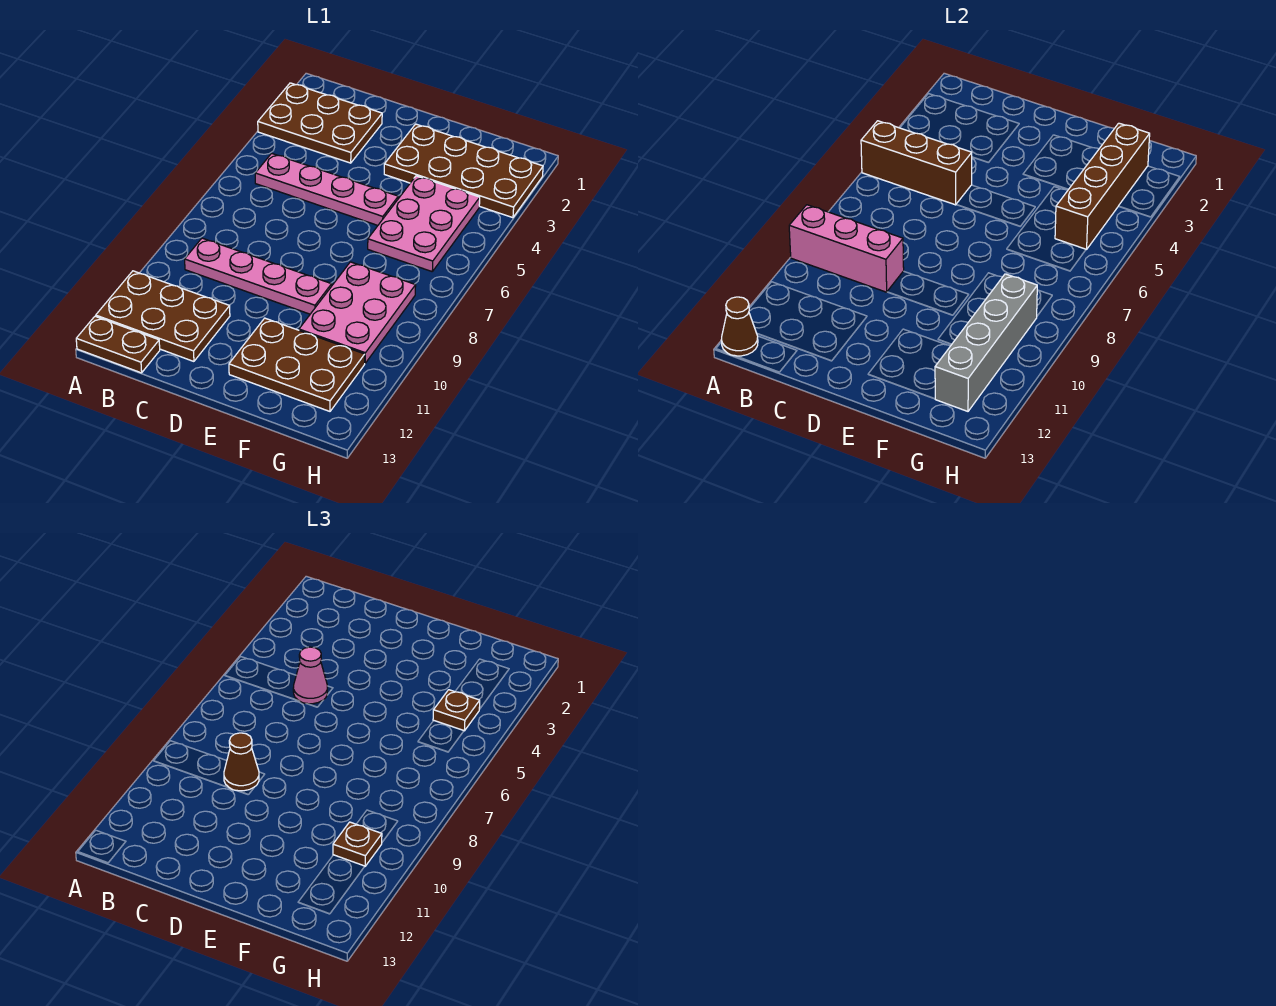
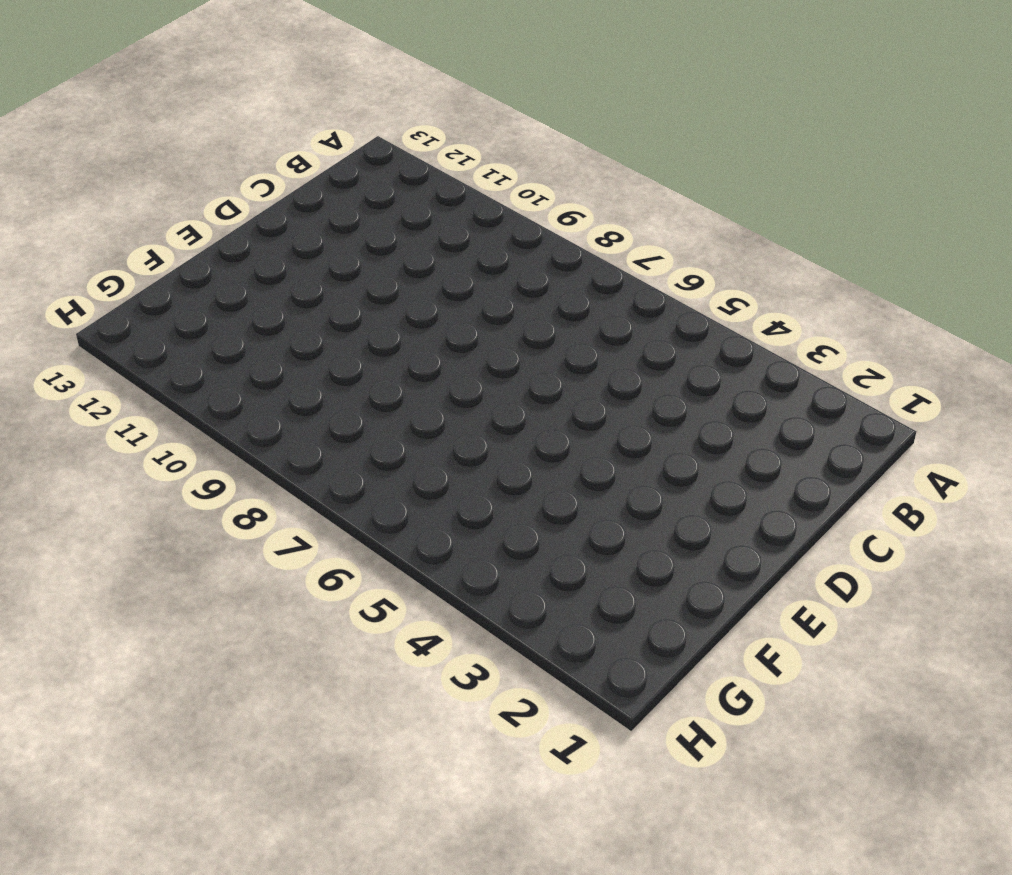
none -> brown plate A2:C3 level 1
none -> brown plate A11:C12 level 1
none -> brown plate A13:B13 level 1

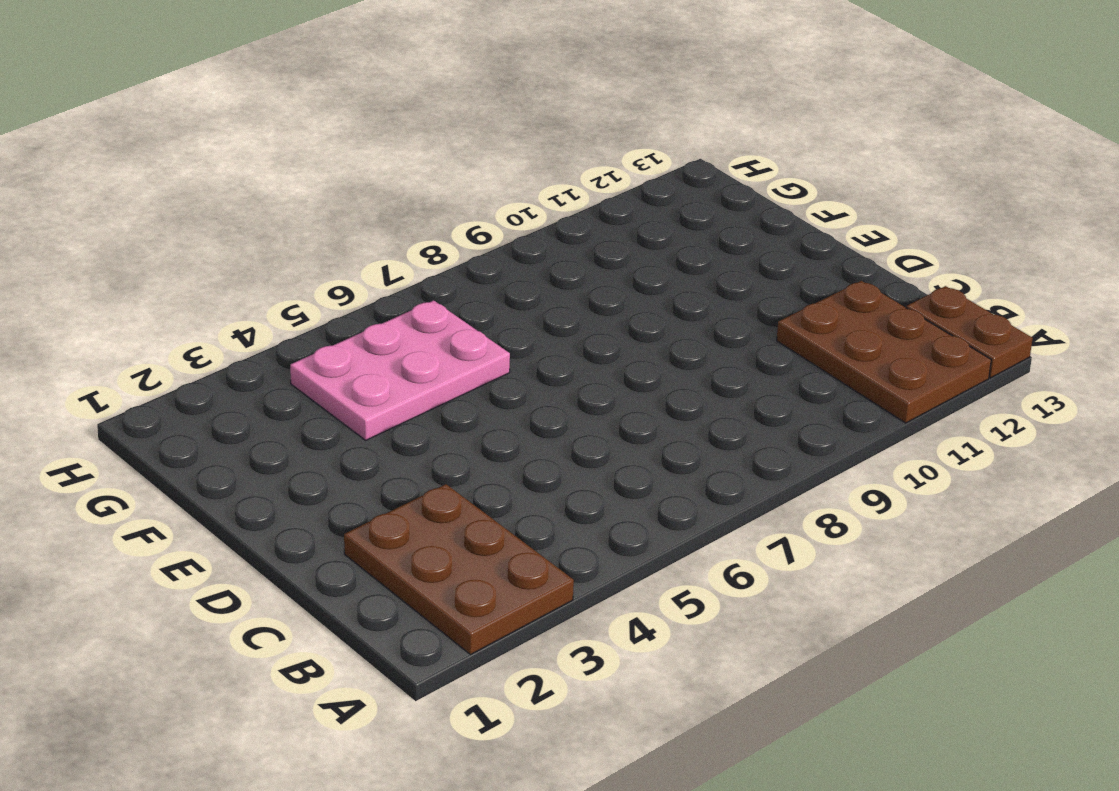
none -> pink plate B5:E5 level 1
none -> pink plate B9:E9 level 1
none -> brown plate E2:H3 level 1

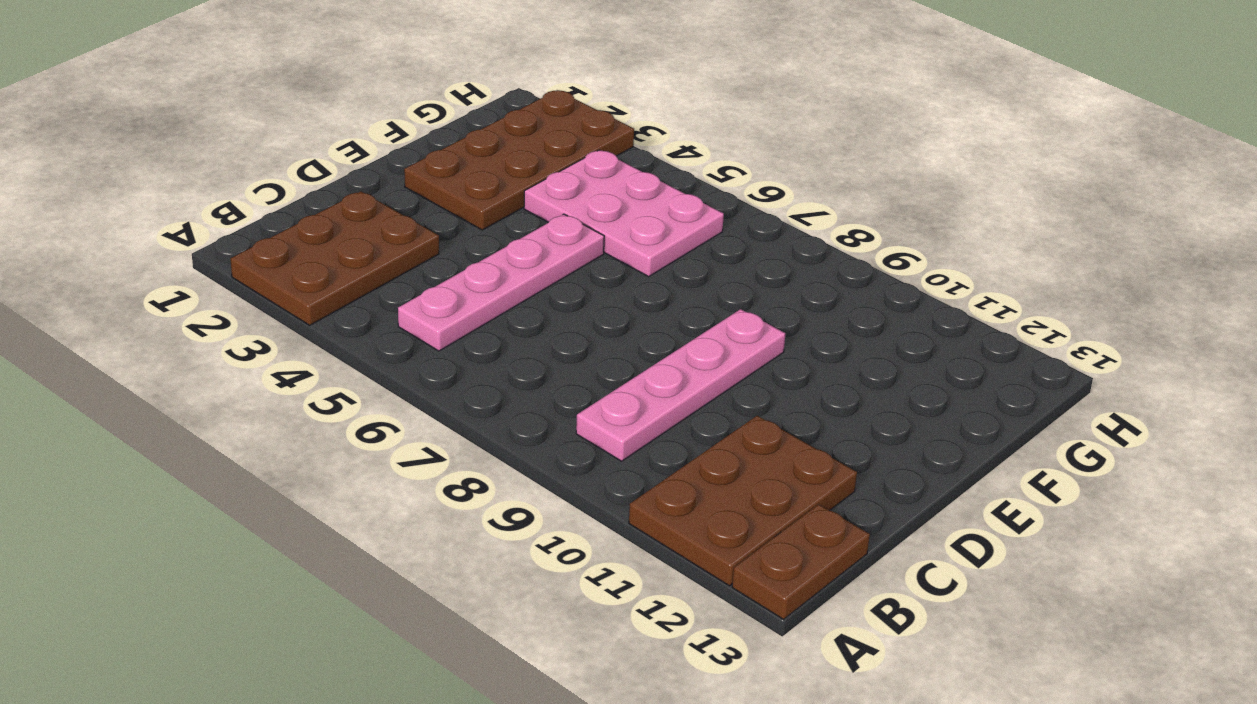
none -> brown plate E11:G12 level 1
none -> pink plate F8:G10 level 1
none -> brown brick A5:C5 level 2

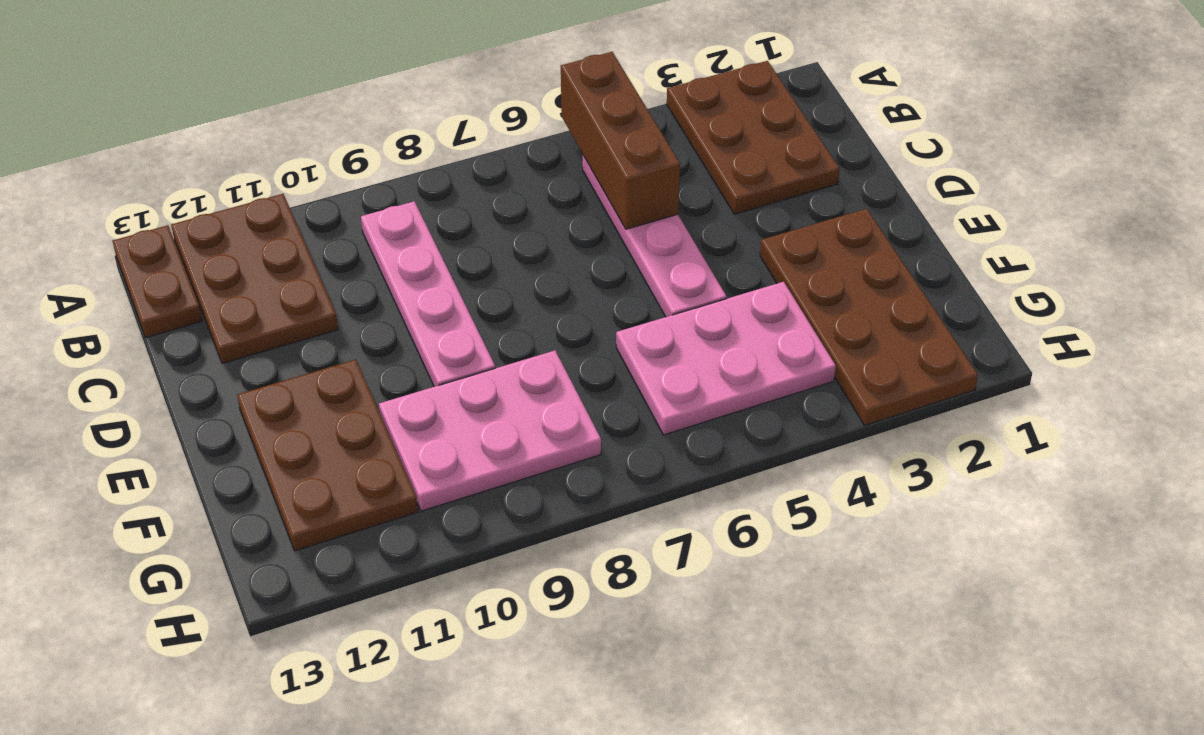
none -> pink brick A9:C9 level 2
none -> brown cone A13 level 2
none -> brown brick G2:G5 level 2

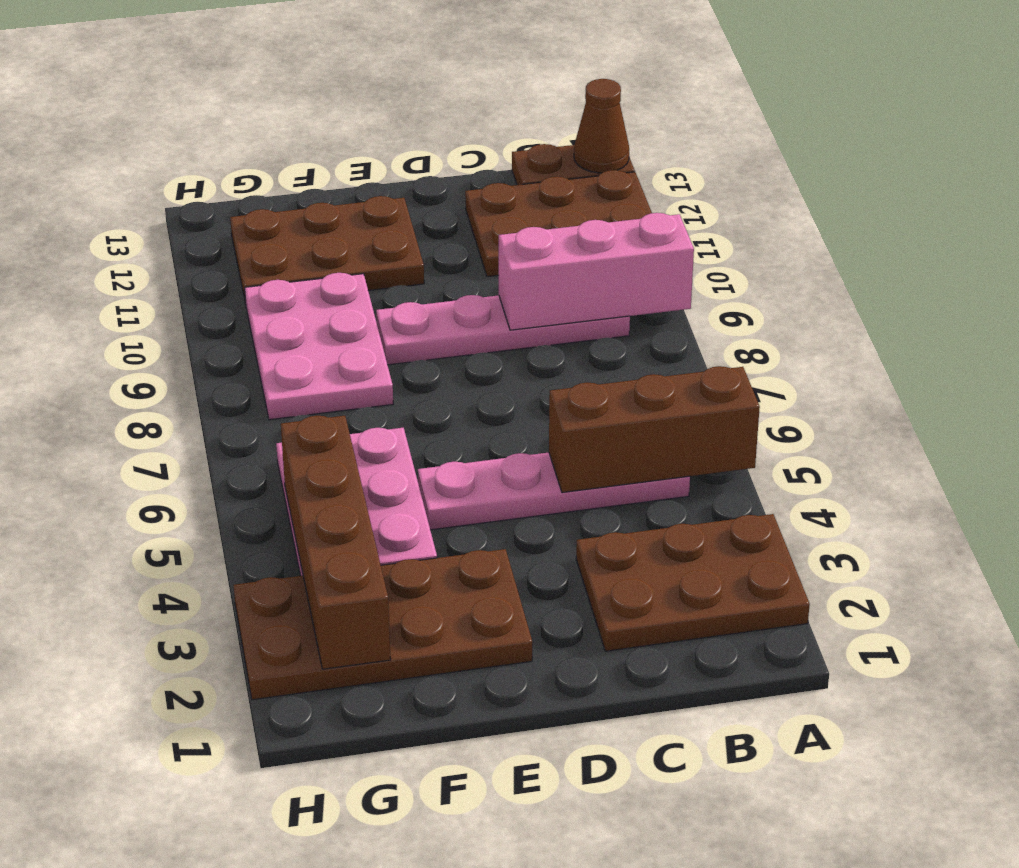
none -> grey brick G9:G12 level 2
none -> pink cone C5 level 3
none -> brown cone C9 level 3

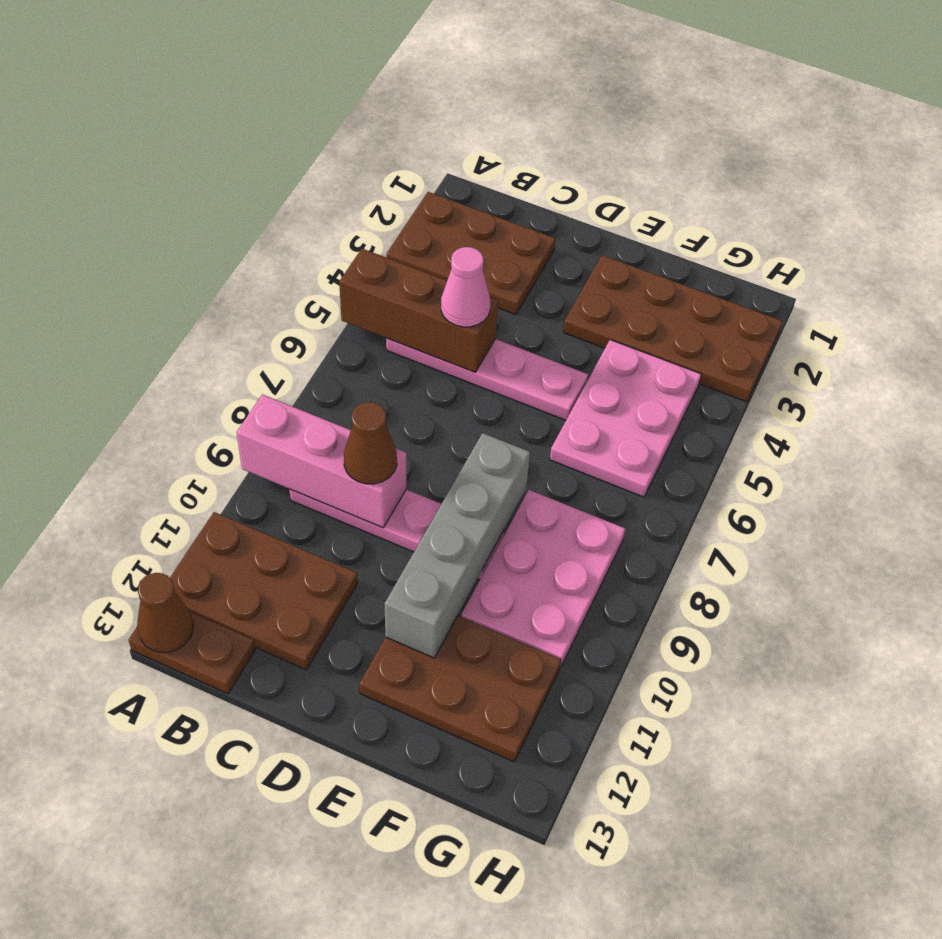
grey brick E8:E11 level 2 -> grey brick G9:G12 level 2
none -> brown brick G2:G5 level 2
none -> brown plate G4 level 3
none -> brown plate G10 level 3

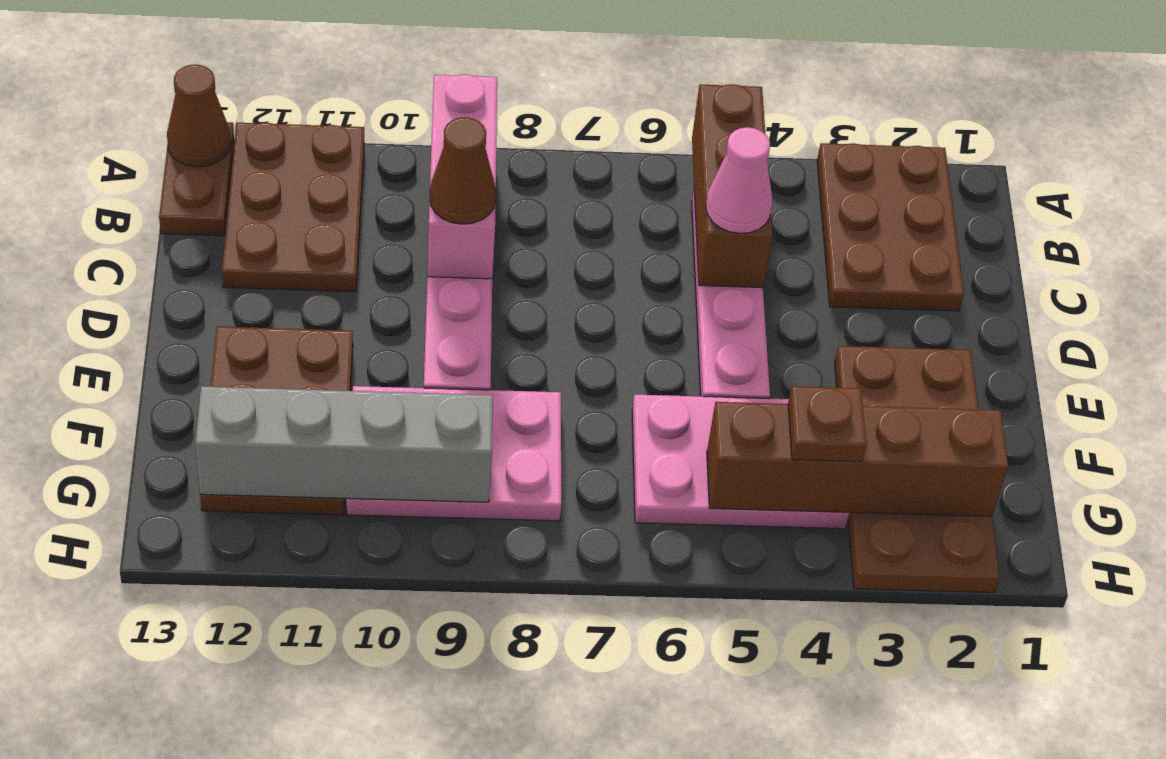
none -> brown plate G10 level 3

